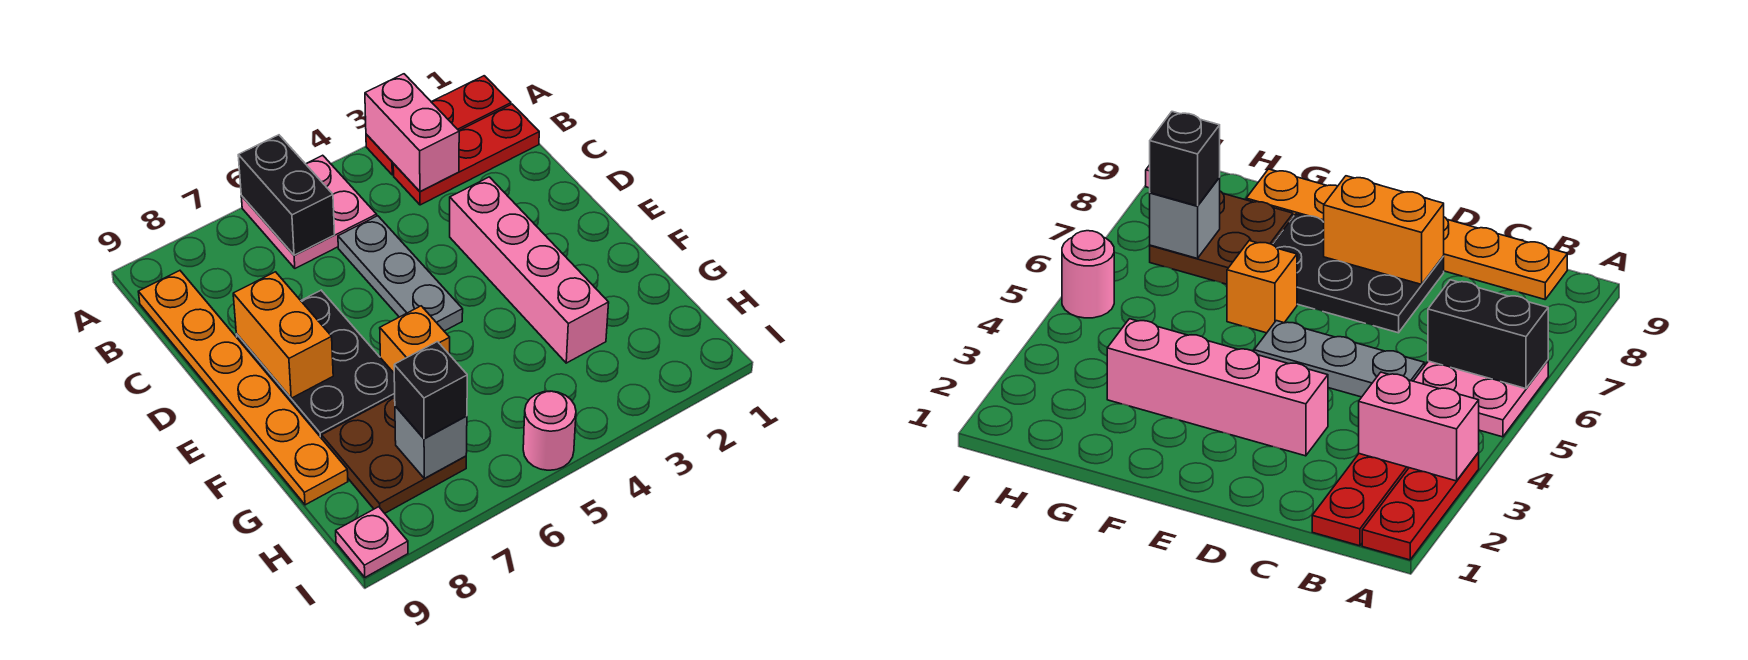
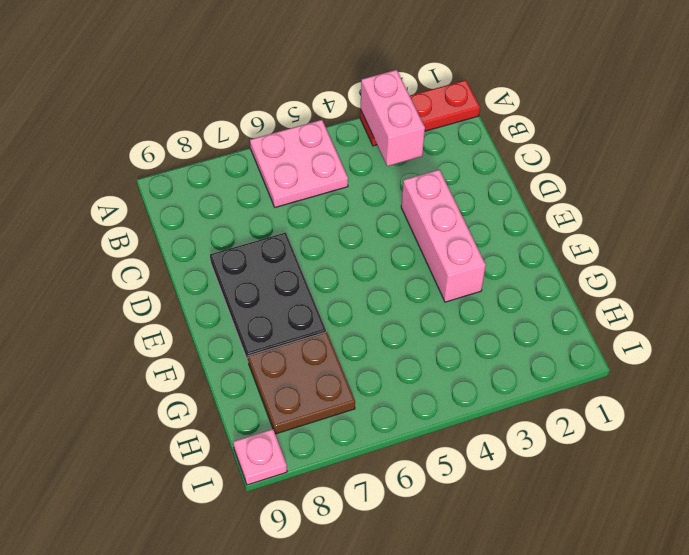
pink brick D3:F3 level 1 -> pink brick D3:G3 level 1
none -> red plate B1:B3 level 1
none -> orange plate B9:G9 level 1
none -> grey plate C5:E5 level 1

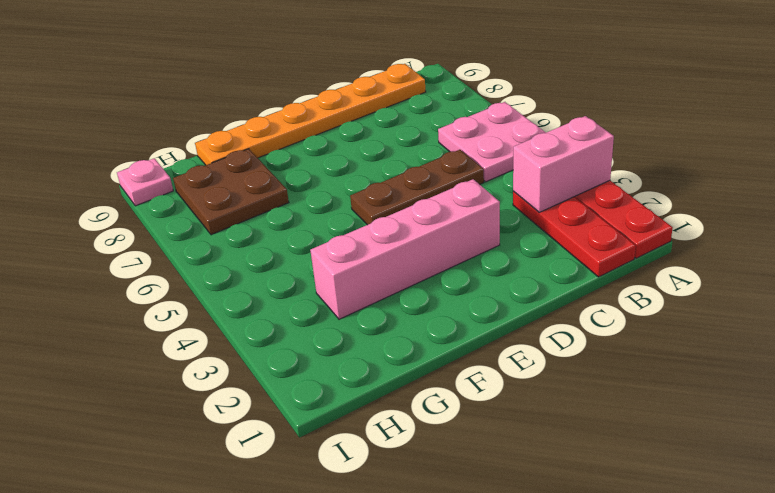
brown plate C5:E5 level 1 -> grey plate C5:E5 level 1
none -> black plate D7:F8 level 1
none -> orange brick F6 level 1
none -> pink round brick I5 level 1

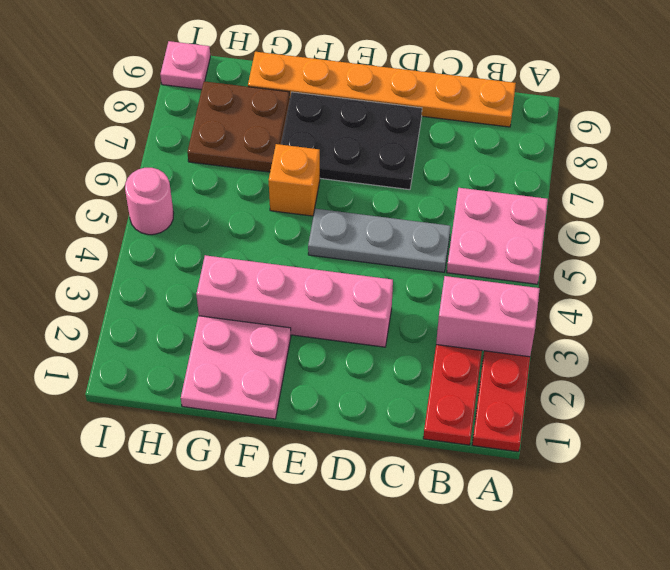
pink plate F1:G2 level 1 -> none
none -> black brick A6:B6 level 2
none -> orange brick D8:E8 level 2
none -> grey brick H7 level 2

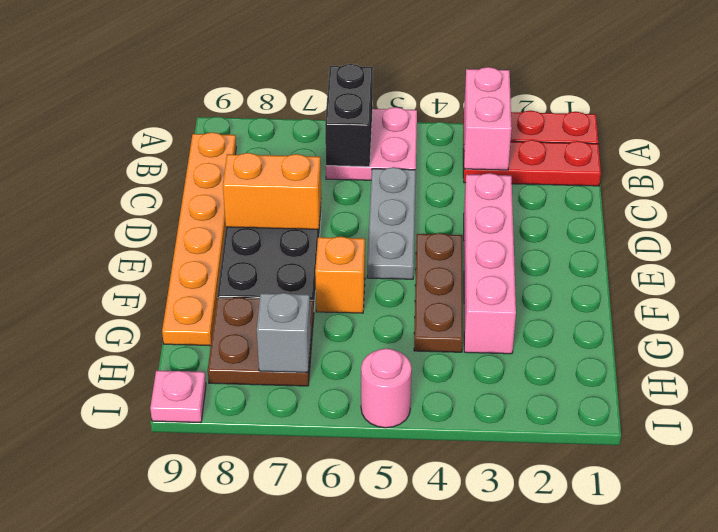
orange brick D7:D8 level 2 -> orange brick D8:E8 level 2
brown plate E4:G4 level 1 -> none
none -> black brick H7 level 3

